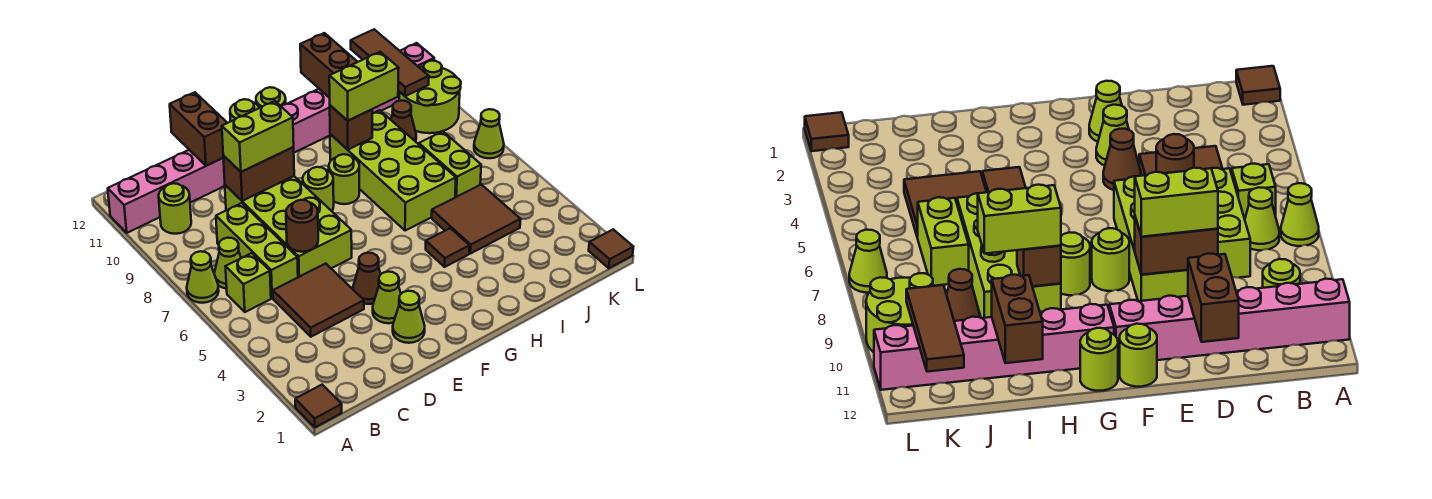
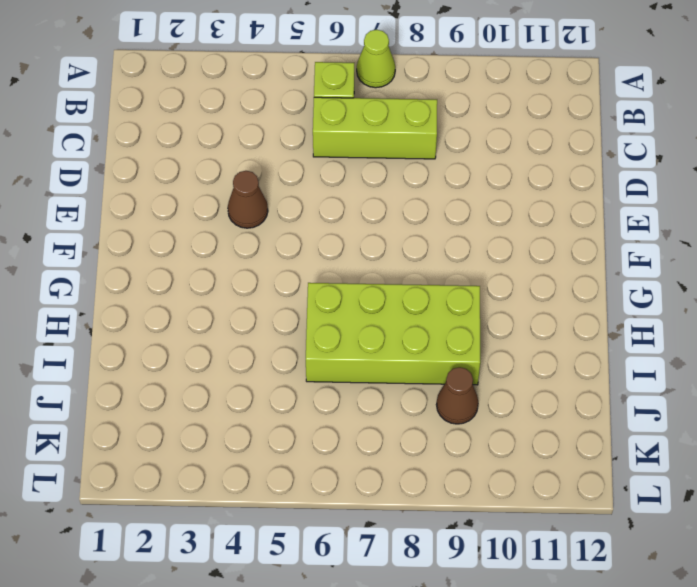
none -> brown tile A1 level 1
none -> pink brick A11:F11 level 1
none -> lime cone B7 level 1
none -> lime round brick B10 level 1

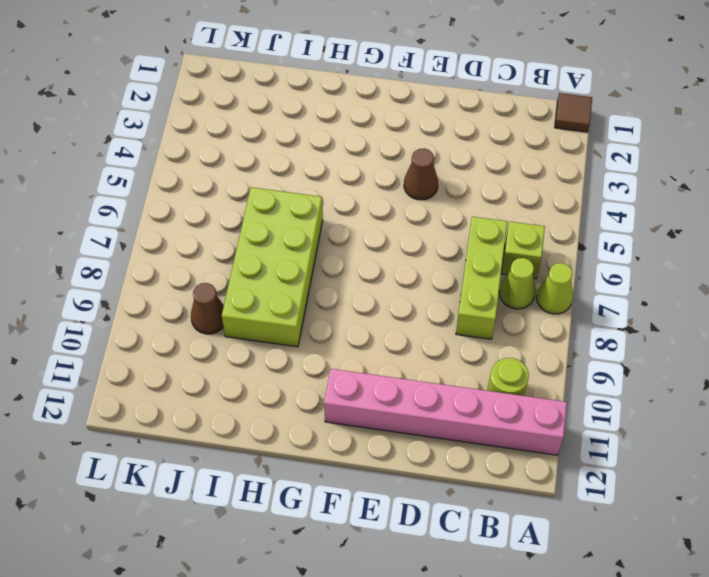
none -> brown tile C4:D5 level 1
none -> lime brick D6:E9 level 1
none -> lime cone E2 level 1
none -> lime cone E3 level 1

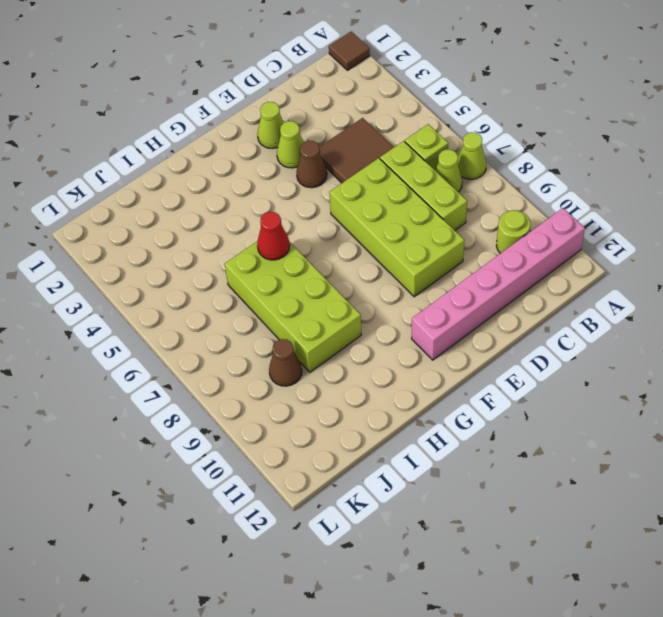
red cone H6 level 2 -> none
none -> lime round brick F8 level 1
none -> lime round brick F12 level 1
none -> lime round brick G8 level 1
none -> pink brick G11:L11 level 1

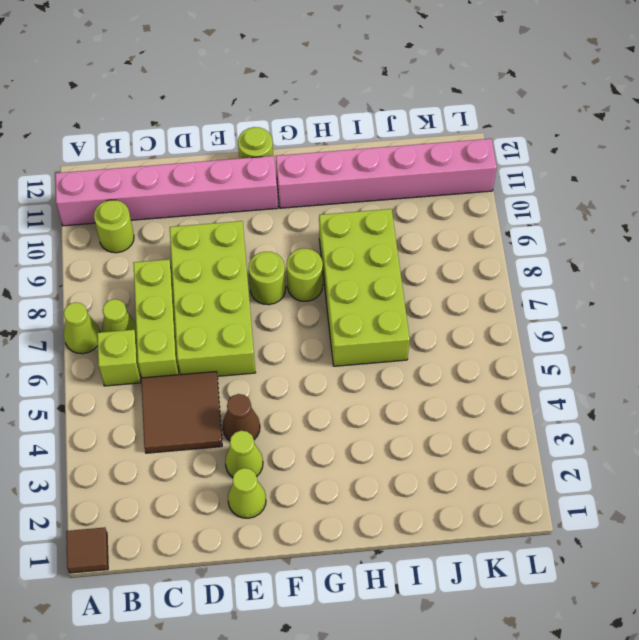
none -> lime round brick G12 level 1
none -> brown tile H4 level 1
none -> brown tile I4:J5 level 1
none -> lime brick J6:J7 level 1

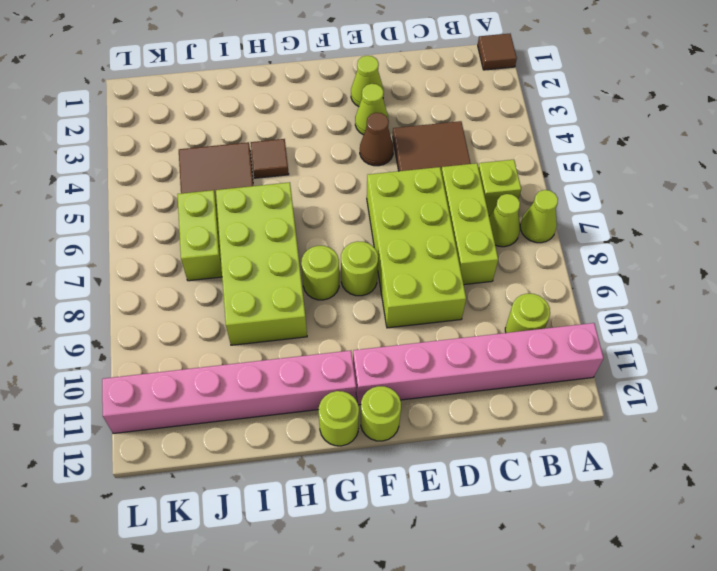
none -> brown cone J9 level 1
none -> lime round brick K9:L10 level 1
none -> brown tile L1 level 1
none -> lime cone L7 level 1

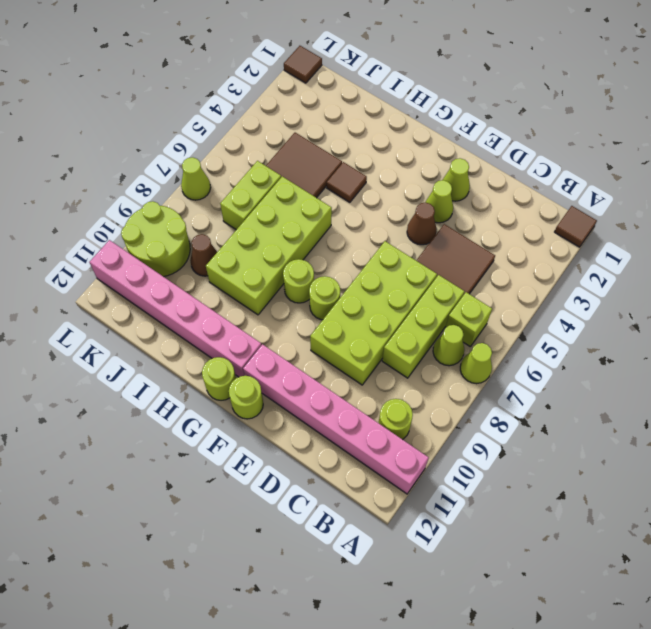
none -> brown round brick D6 level 2
none -> brown brick D9:E9 level 2
none -> brown brick D11:D12 level 2
none -> brown brick H9 level 2

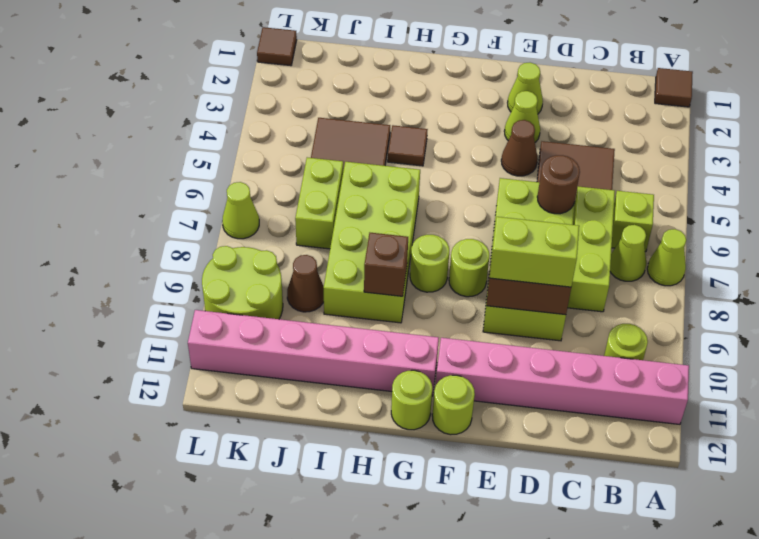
none -> brown brick D11:D12 level 2
none -> brown brick I11:I12 level 2
none -> brown tile K10:K12 level 2
none -> lime brick H9:I9 level 3

